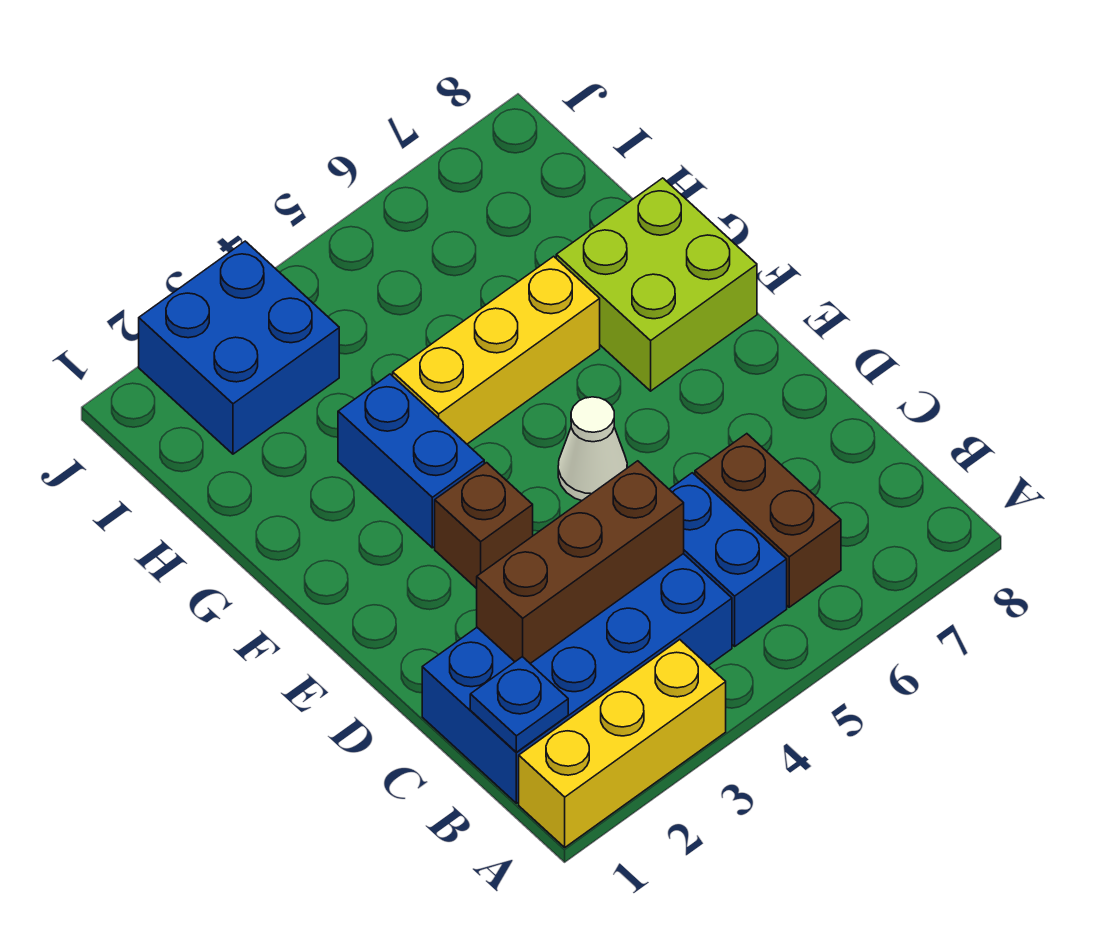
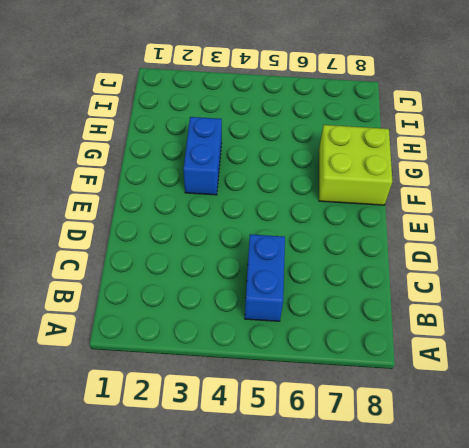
none -> yellow brick A1:A3 level 1
none -> blue brick B1:C4 level 1
none -> brown brick B6:C6 level 1

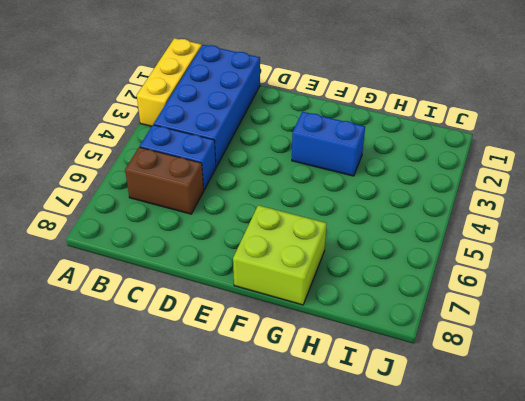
none -> brown brick E3 level 1
none -> white cone E5 level 1
none -> yellow brick G4:G6 level 1

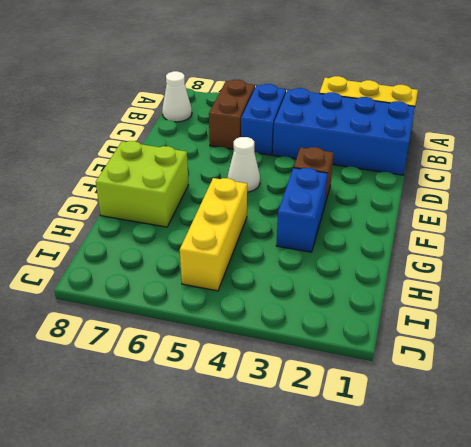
white cone B8 level 1 -> none
yellow brick G5:I5 level 1 -> yellow brick G4:G6 level 1
none -> blue brick I2:J3 level 1
none -> blue plate B1 level 2
none -> brown brick C2:C4 level 2

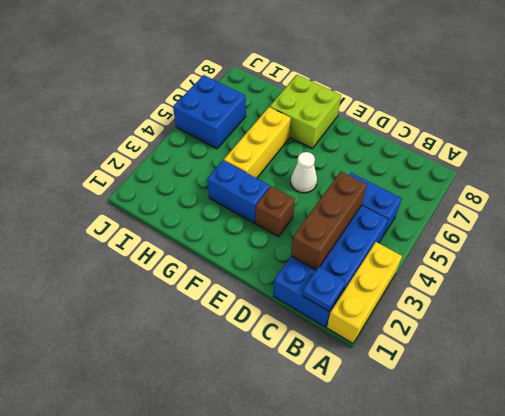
blue brick I5:J6 level 1 -> blue brick I2:J3 level 1
none -> brown brick B6:C6 level 1

